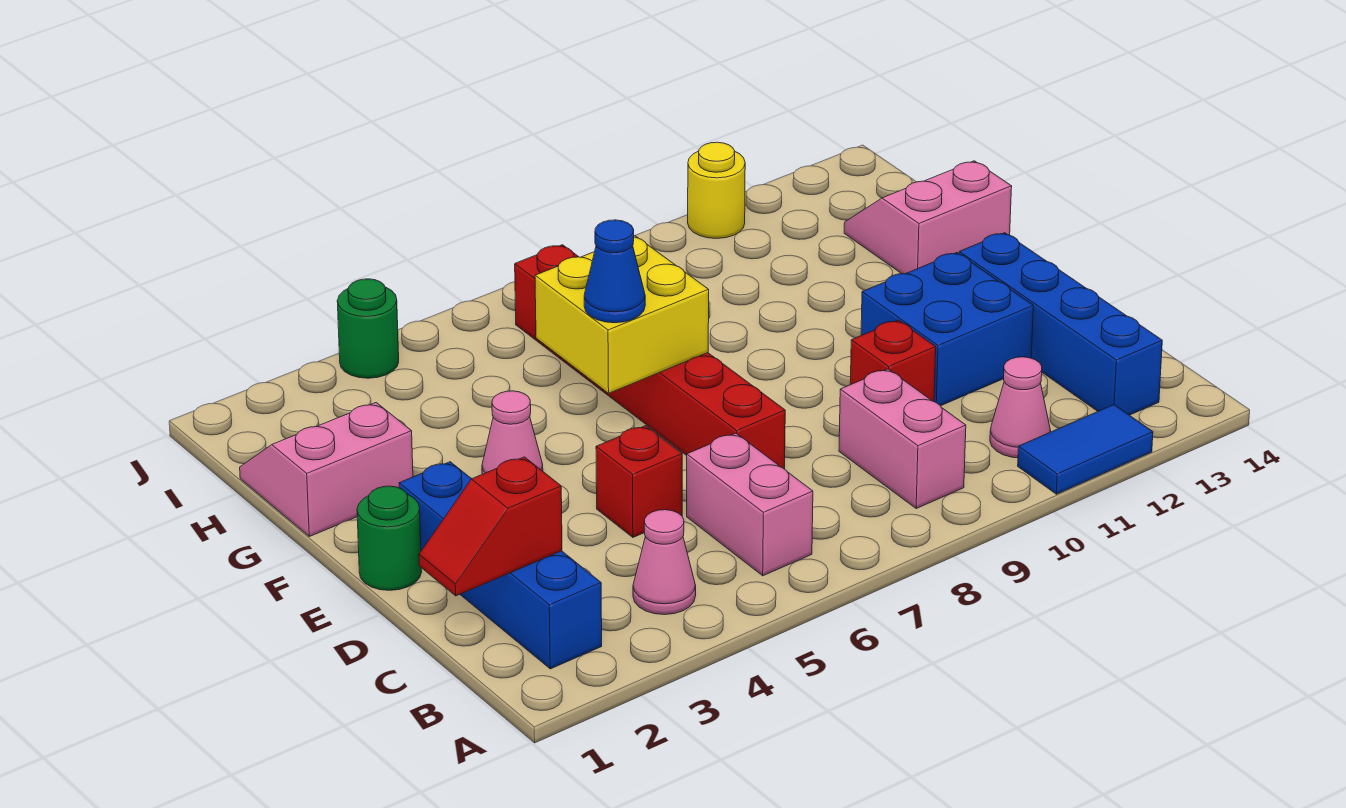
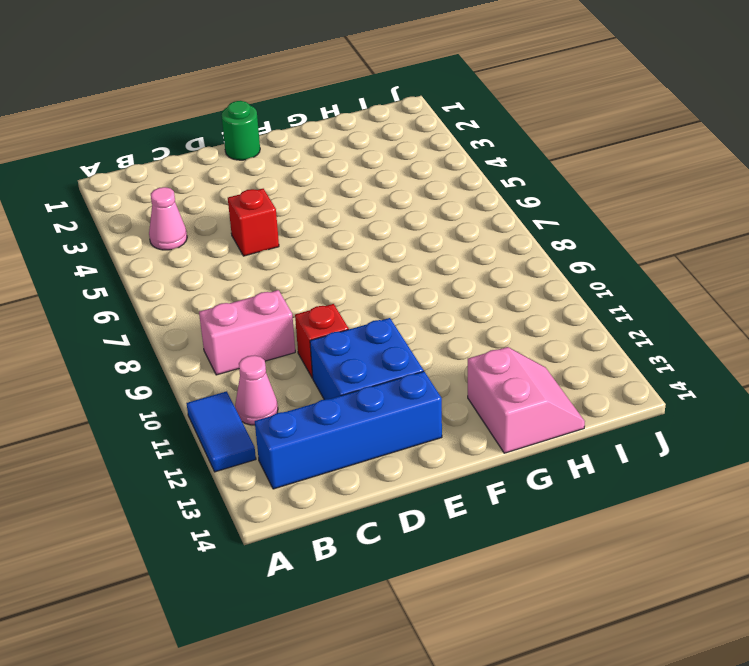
none -> blue brick B2:E2 level 1
none -> pink brick B6:C6 level 1
none -> red brick D7:I7 level 1

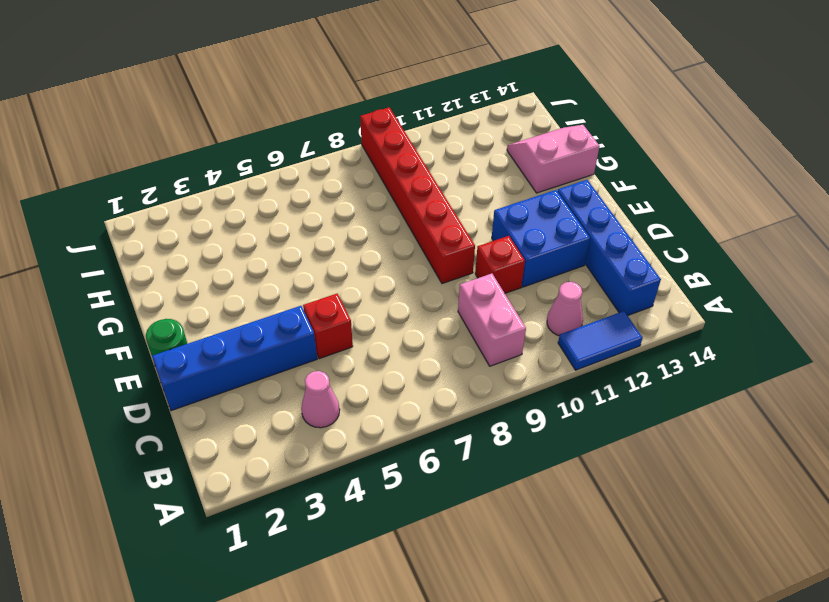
blue brick D1:D4 level 1 -> blue brick B2:E2 level 1
red brick E9:J9 level 1 -> red brick D7:I7 level 1
none -> pink brick B6:C6 level 1
none -> pink cone F4 level 1
none -> pink slope G1:H2 level 1 top G

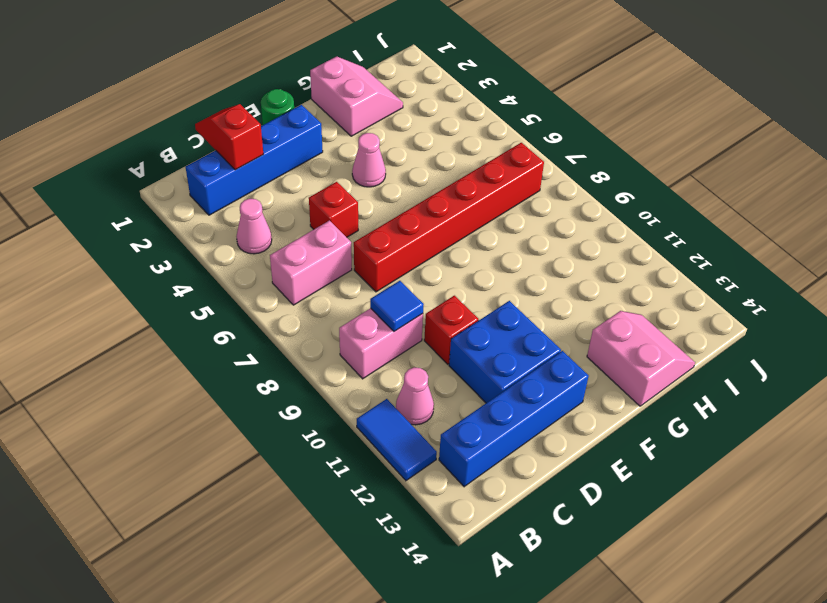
blue tile C9 level 2 -> none
none -> green round brick J4 level 1
none -> yellow round brick J11 level 1
none -> yellow brick F6:G7 level 2

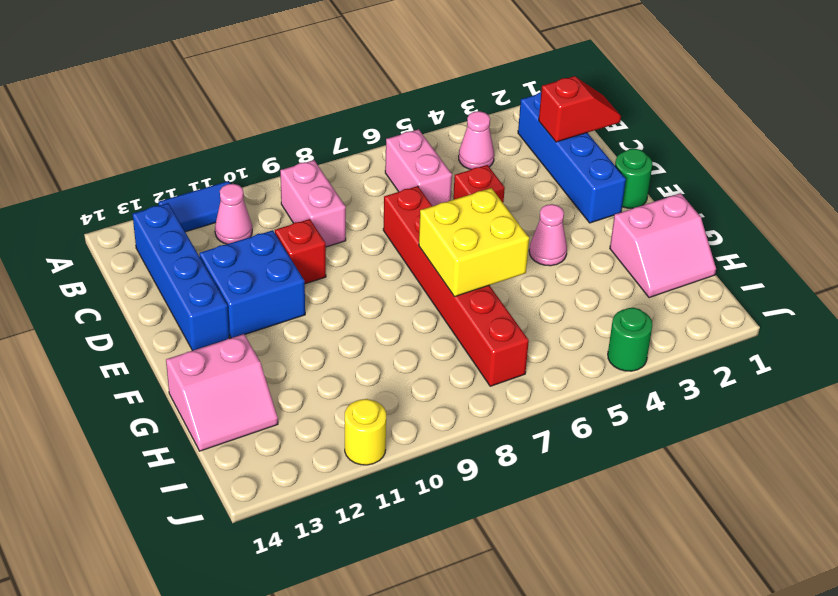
none -> blue cone F6 level 3

